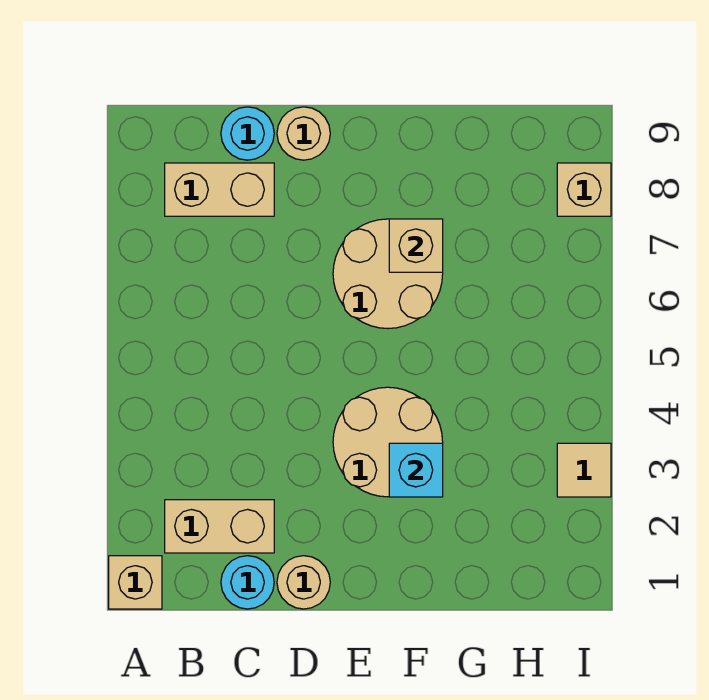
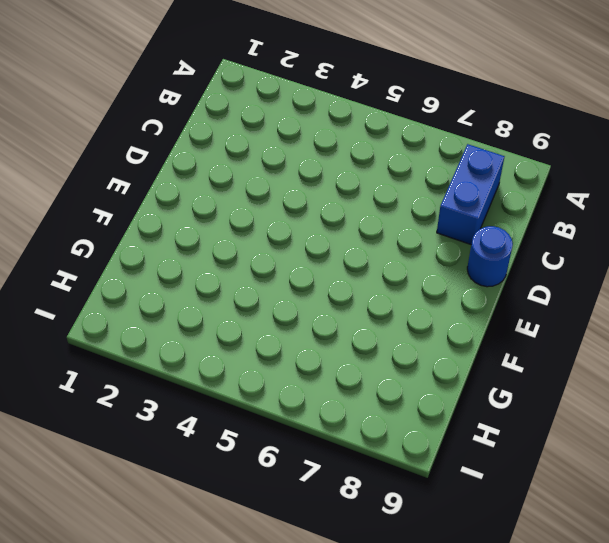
blue brick B8:C8 level 1 -> tan brick B8:C8 level 1
blue round brick D9 level 1 -> tan round brick D9 level 1
none -> tan brick A1 level 1
none -> tan brick B2:C2 level 1
none -> cyan round brick C1 level 1

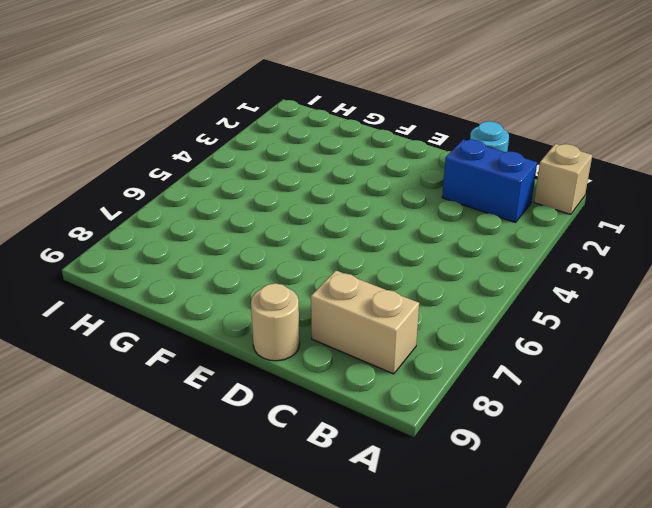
blue brick B2:C2 level 1 -> tan brick B2:C2 level 1
none -> cyan round brick C9 level 1
none -> tan round brick D1 level 1
none -> tan round brick E3:F4 level 1

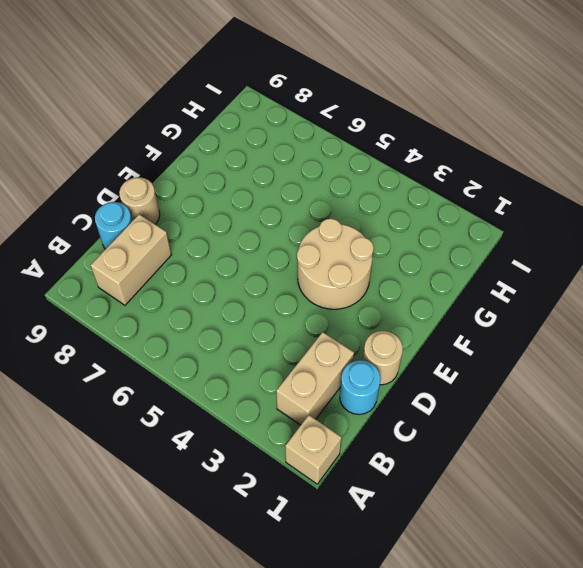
none -> tan round brick E6:F7 level 1
none -> tan tile I3 level 1
none -> tan brick I8 level 1

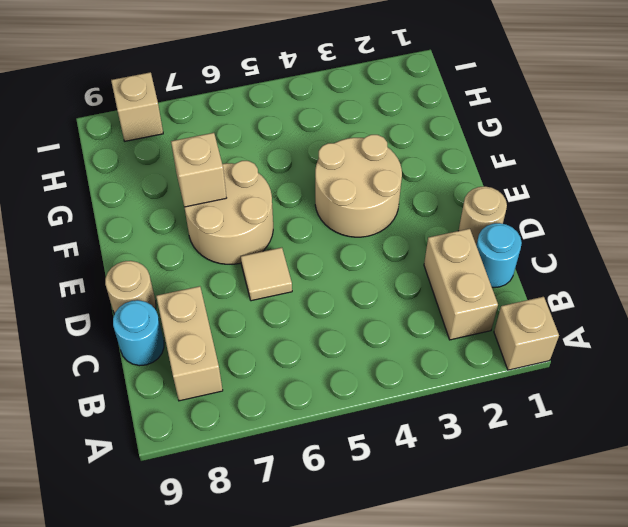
tan tile D6 level 1 -> tan tile I3 level 1
none -> cyan brick F3 level 2

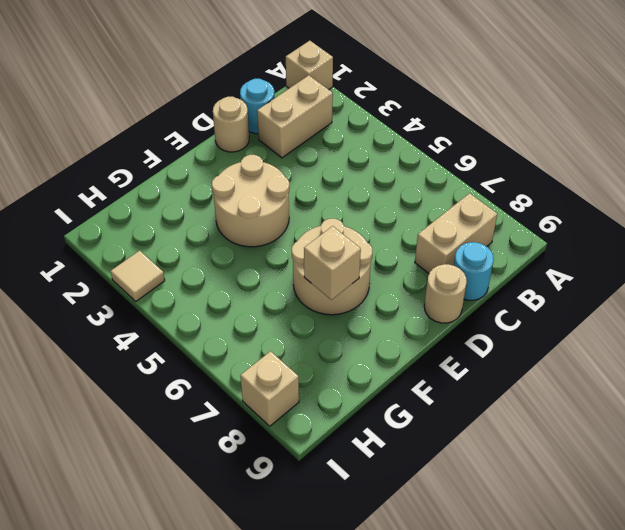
none -> cyan brick F3 level 2

